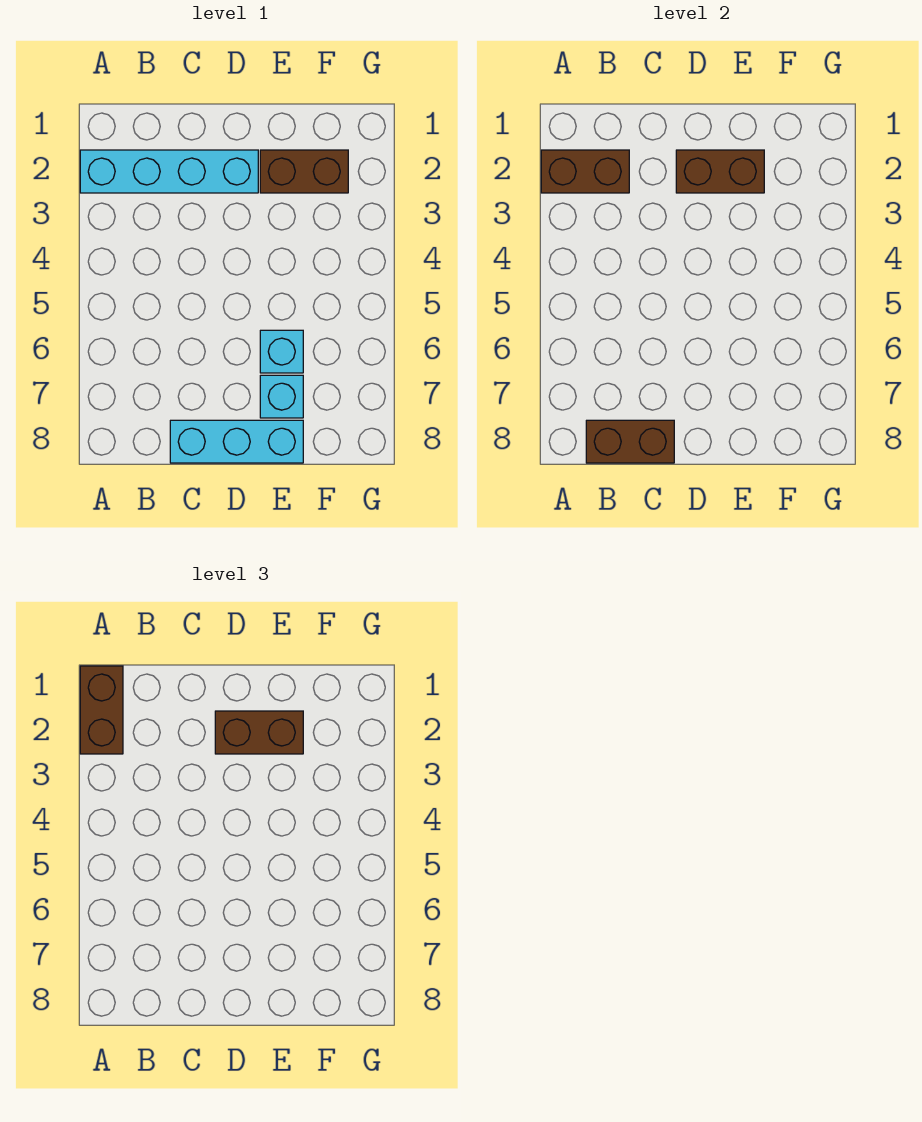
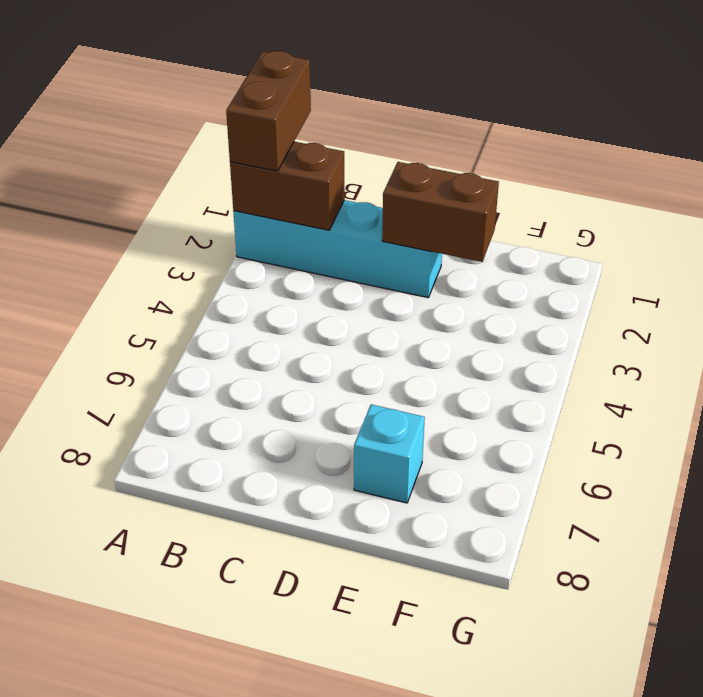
none -> cyan brick C8:E8 level 1
none -> brown brick E2:F2 level 1

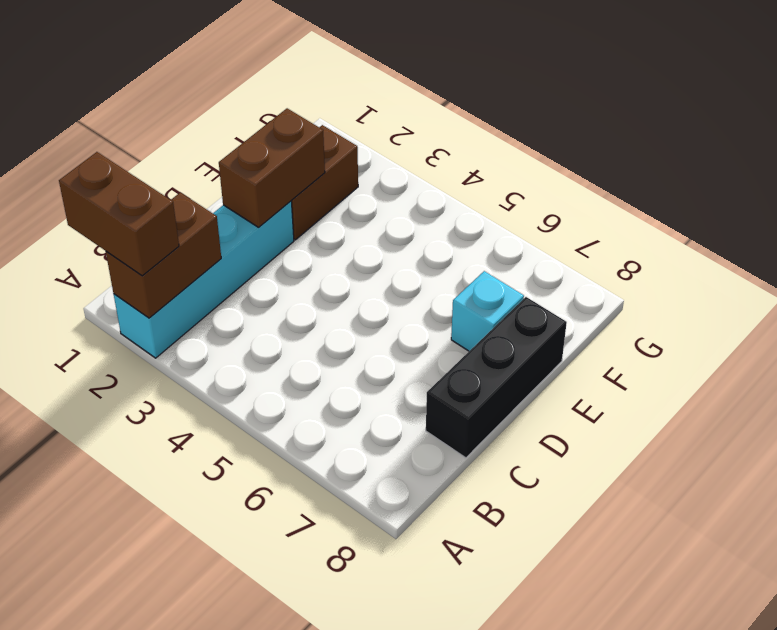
black brick C8:E8 level 1 -> cyan brick C8:E8 level 1
none -> cyan brick E6 level 1
none -> brown brick B8:C8 level 2

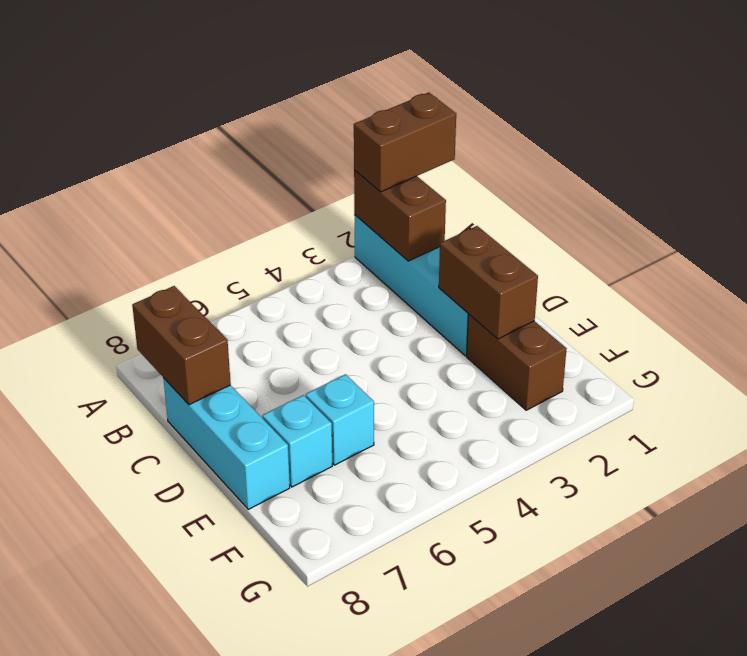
none -> brown brick D2:E2 level 3

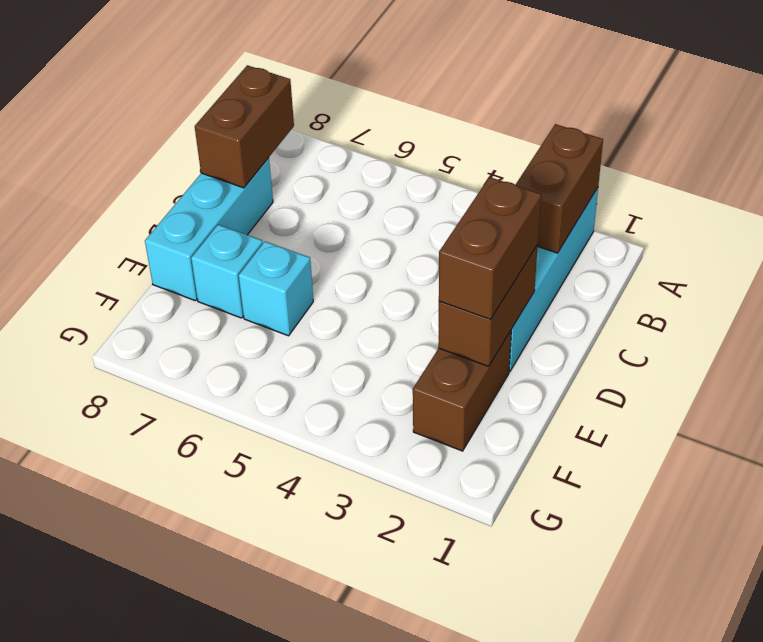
none -> brown brick A1:A2 level 3

